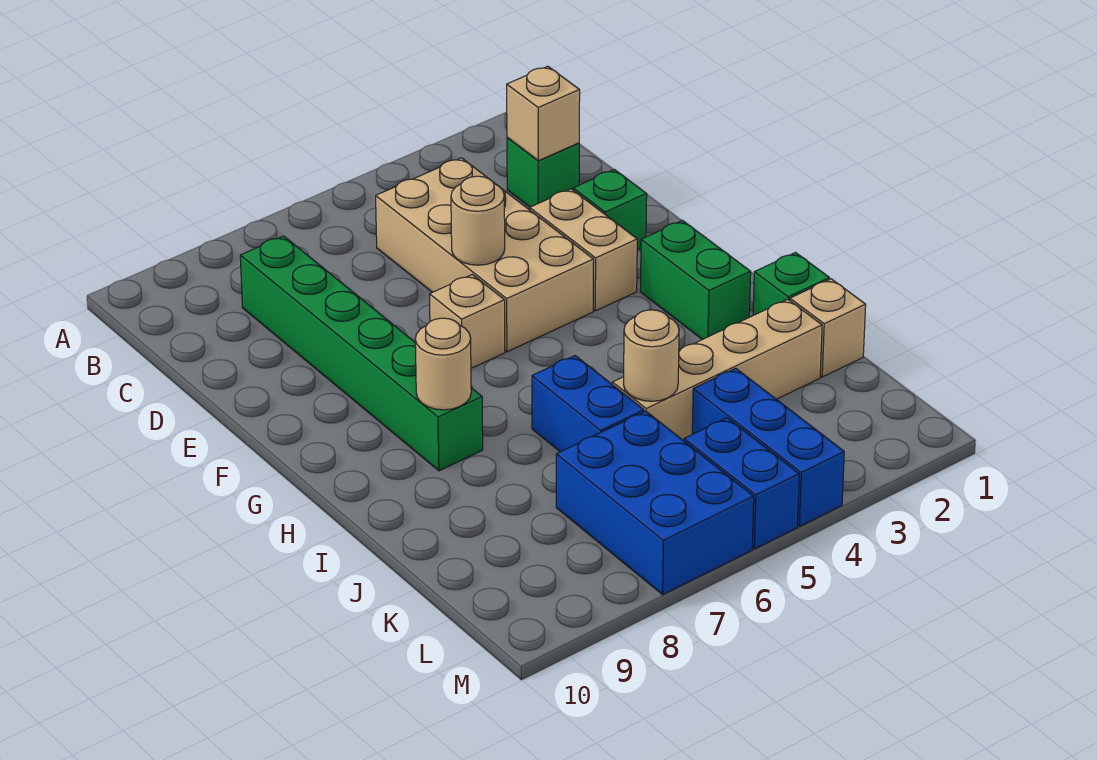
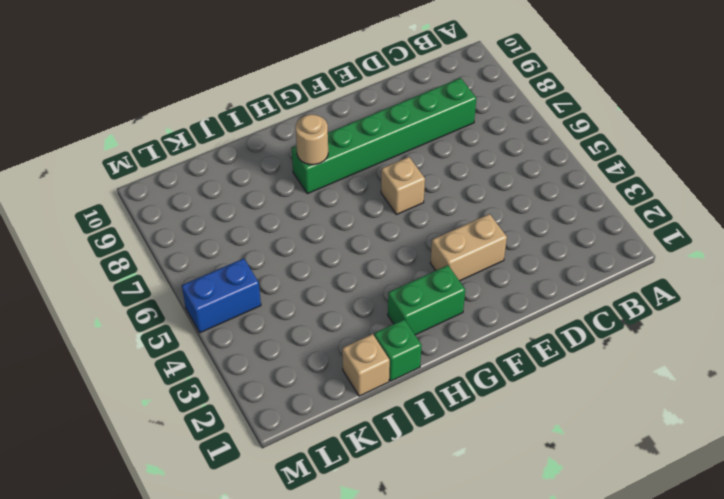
none -> green brick C2 level 1
none -> tan brick C4:F5 level 1
none -> green brick E2 level 1

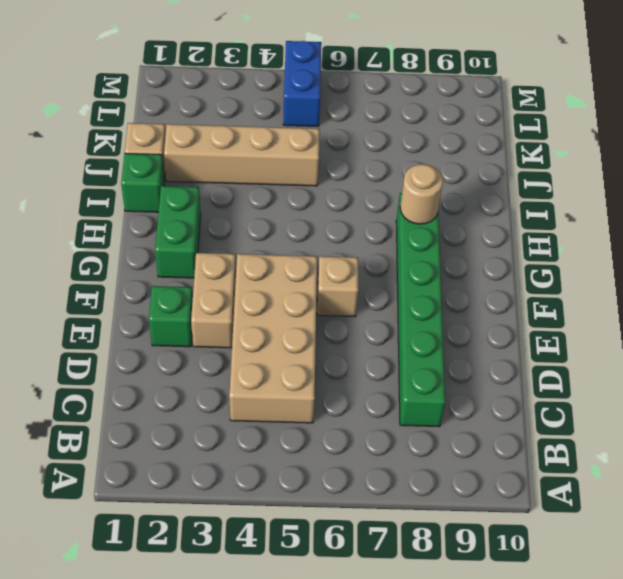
none -> green brick C2 level 1
none -> blue brick I6:J6 level 1
none -> blue brick K4:M4 level 1

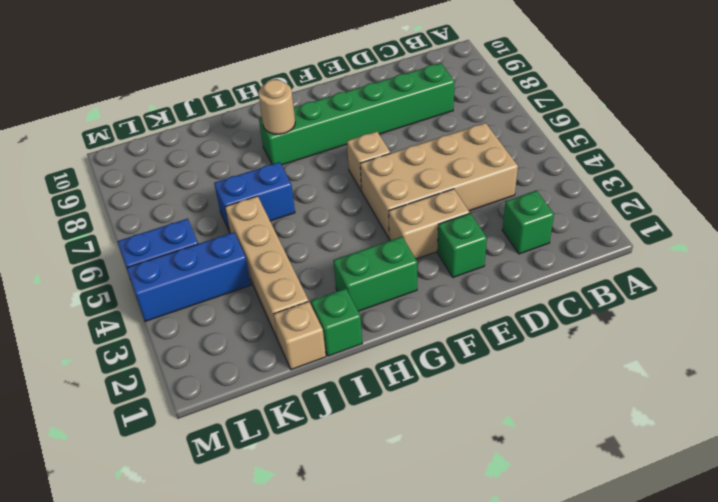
none -> blue brick K6:M7 level 1
none -> tan brick C2 level 2
none -> tan round brick E5 level 2

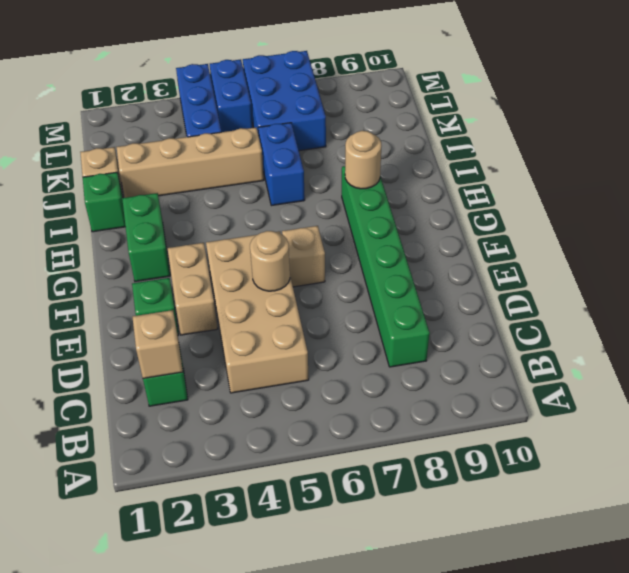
none -> tan round brick J5 level 2

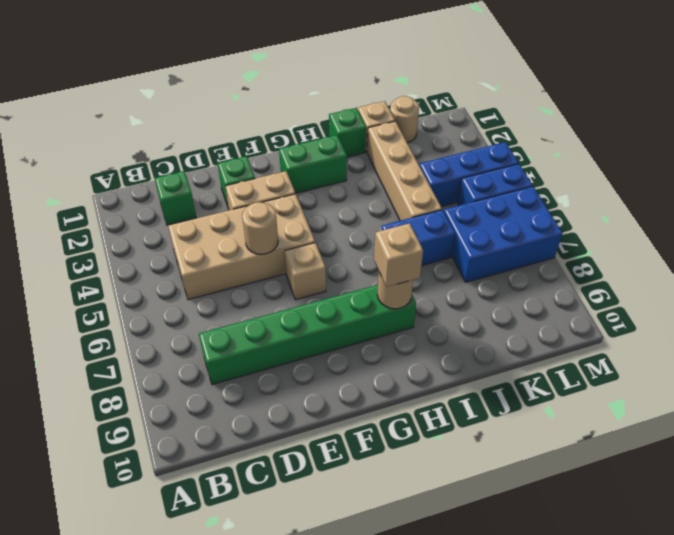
tan brick H8 level 3 -> tan brick C2 level 2
tan round brick K1 level 1 -> tan round brick J5 level 2

